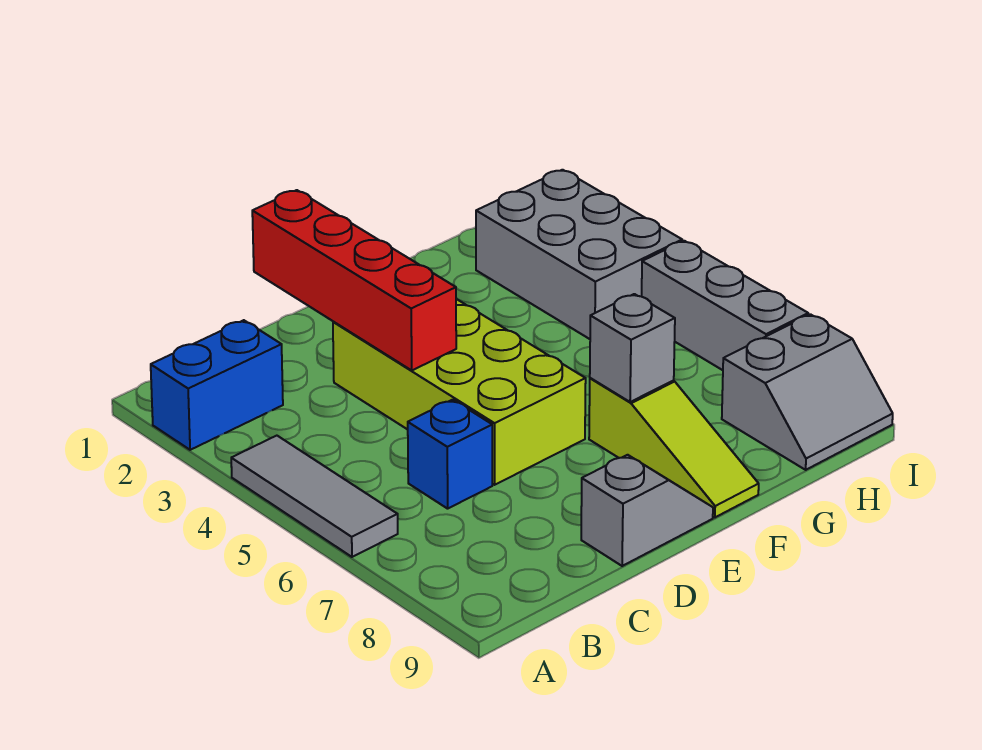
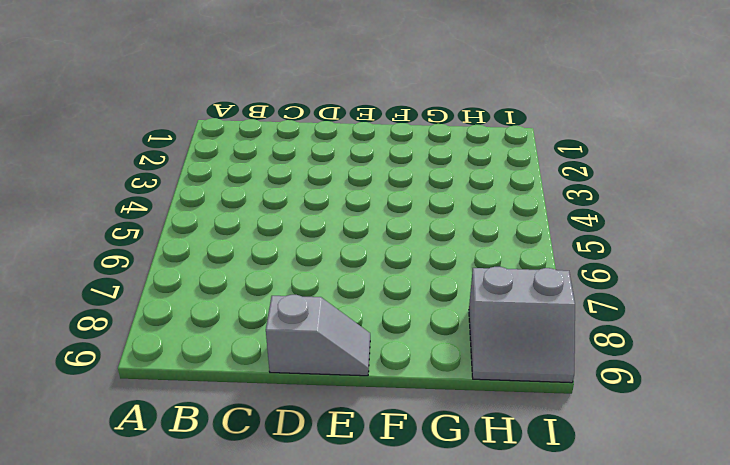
none -> blue brick A2:B2 level 1
none -> grey tile A4:A6 level 1

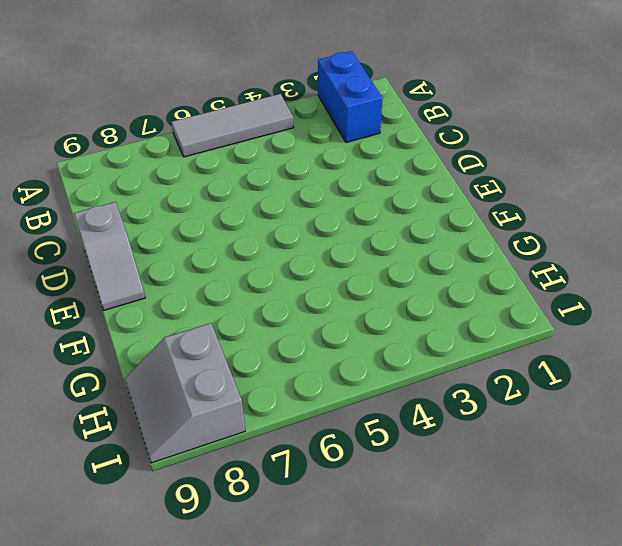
none -> blue brick C6 level 1
none -> lime brick D3:E6 level 1

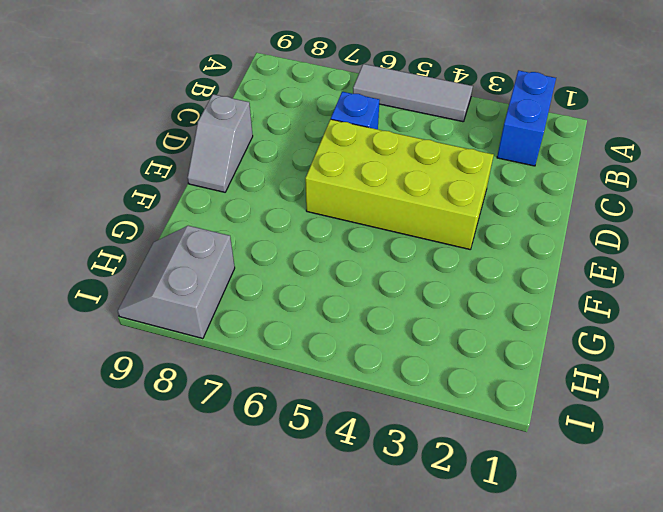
none -> lime slope F7:F9 level 1 top 7
none -> grey brick H2:I4 level 1

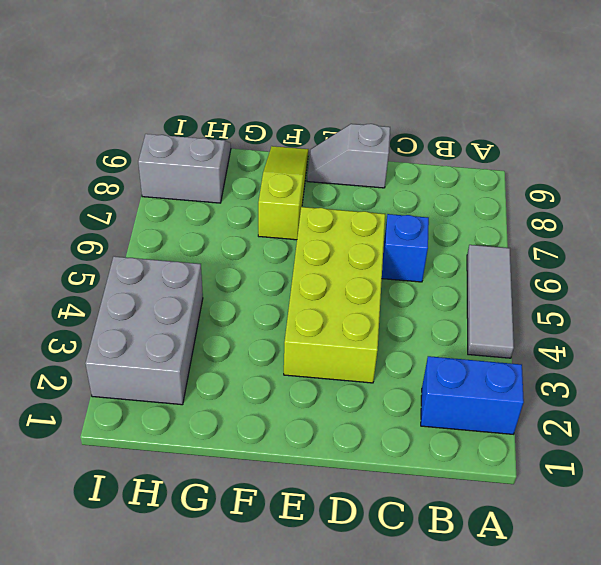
none -> grey brick I5:I7 level 1
none -> red brick D1:D4 level 2

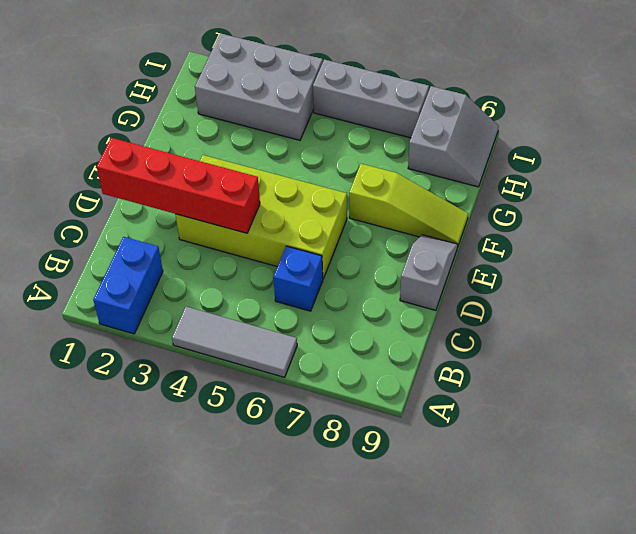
none -> grey brick F7 level 2

